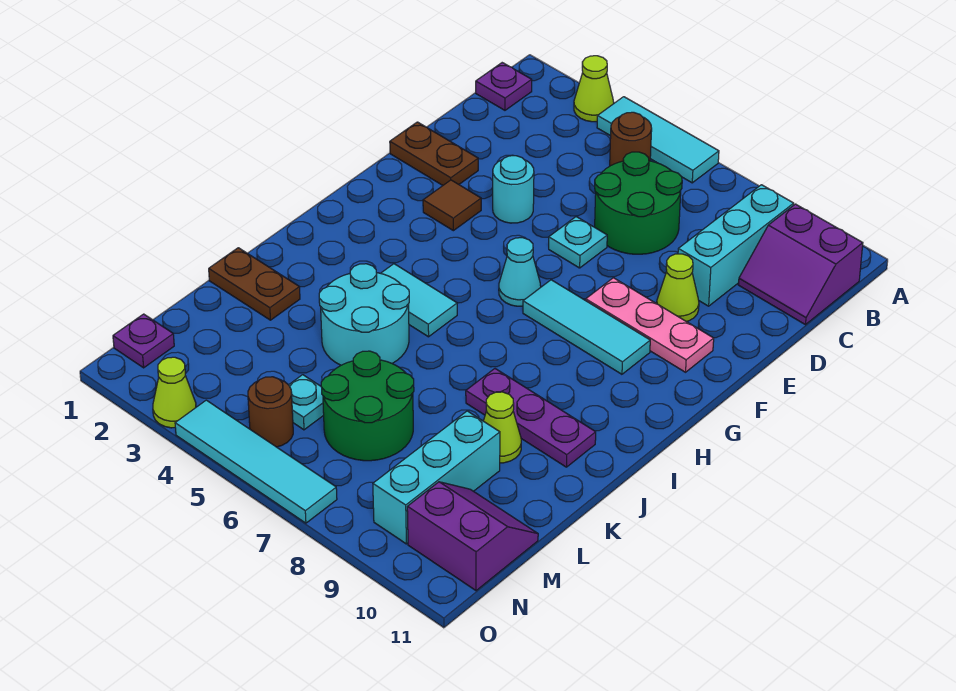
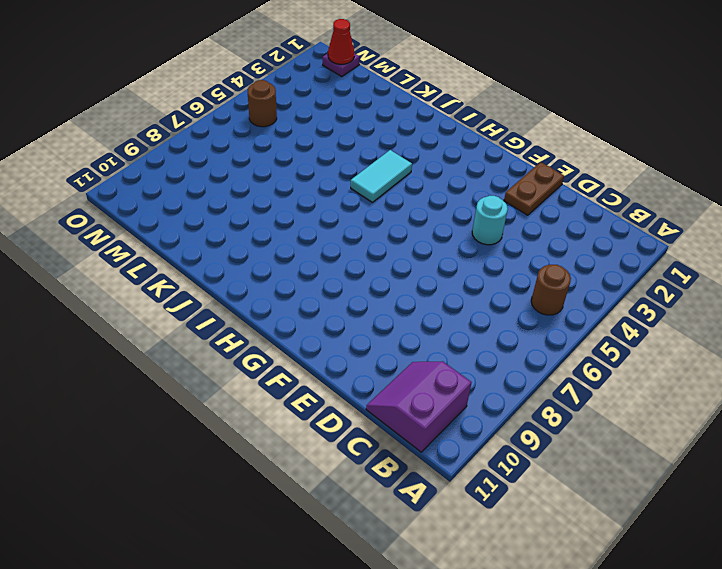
red cone N1 level 2 -> none
none -> lime cone A3 level 1
none -> cyan tile A4:A6 level 1
none -> purple plate B1 level 1

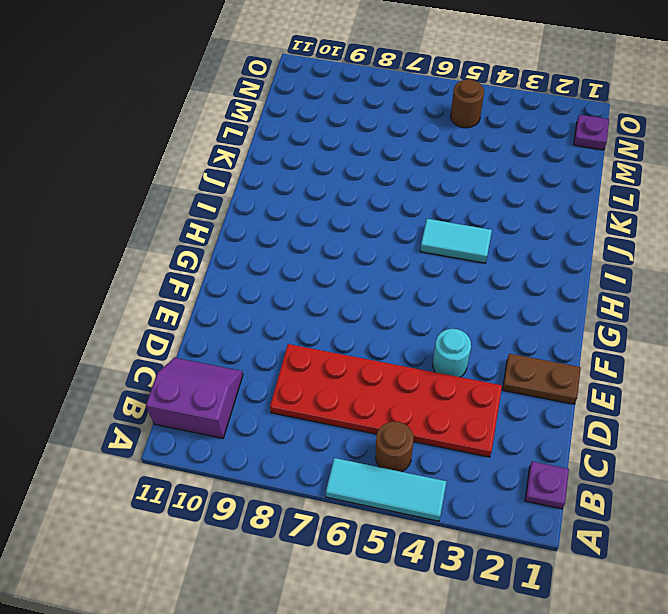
red plate C3:D8 level 1 -> green round brick C6:D7 level 1
none -> lime cone A3 level 1
none -> cyan brick B9:D9 level 1
none -> cyan plate E6 level 1

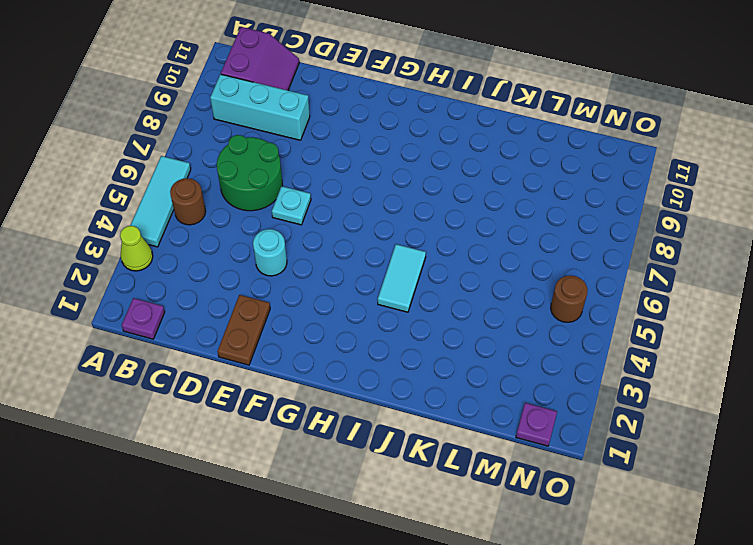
none -> lime cone E9 level 1
none -> brown tile F3 level 1
none -> pink plate F8:F10 level 1

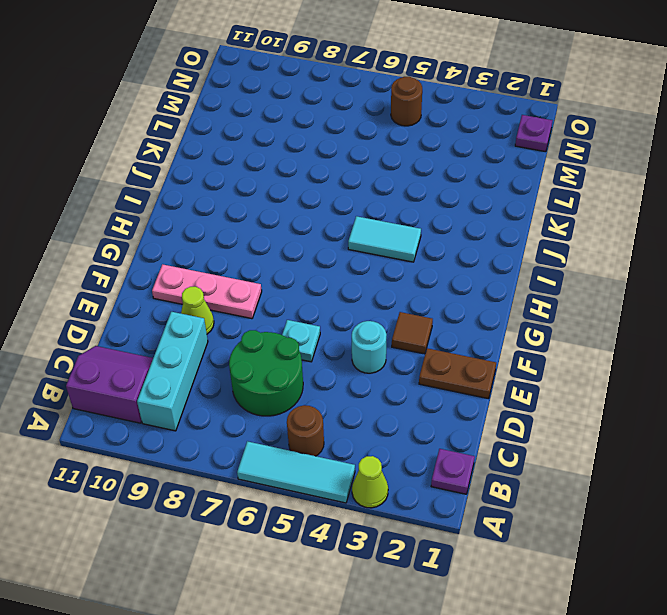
none -> cyan cone G6 level 1
none -> cyan tile G7:G9 level 1
none -> cyan round brick J4:K5 level 1

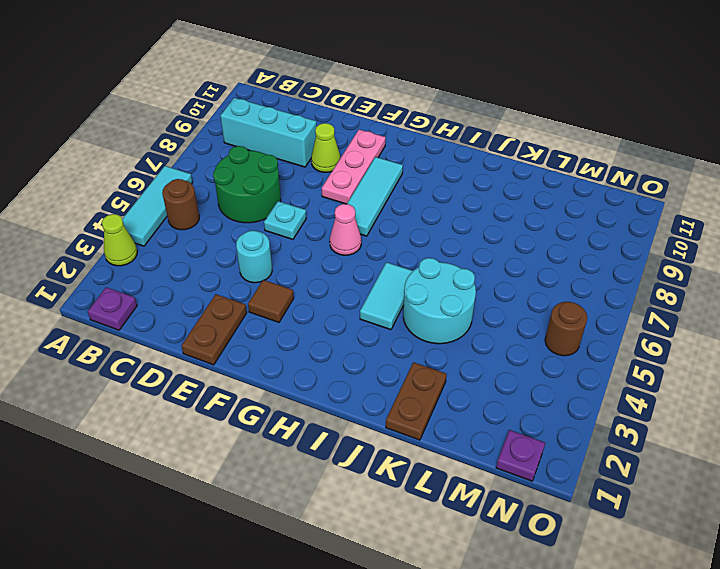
pink cone G6 level 1 -> cyan cone G6 level 1
none -> purple slope B10:C11 level 1 top B
none -> purple plate J8:J10 level 1
none -> lime cone K9 level 1

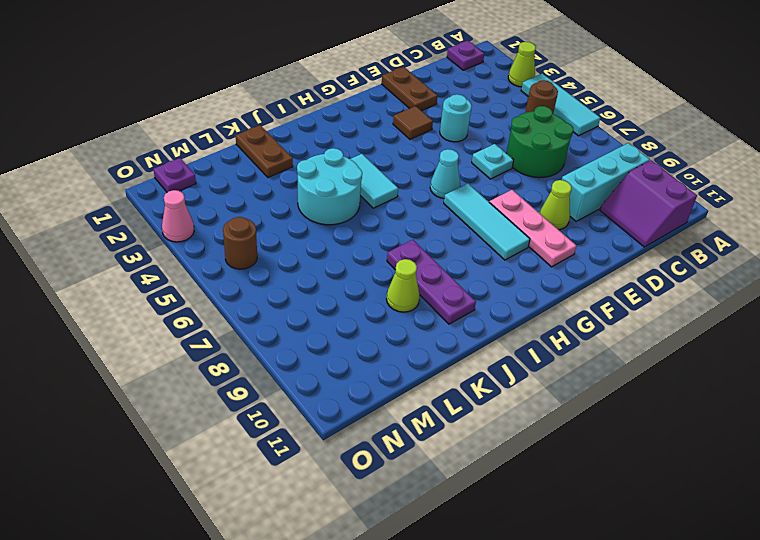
pink cone O3 level 1 -> lime cone O3 level 1
none -> green round brick L6:M7 level 1
none -> cyan brick L9:N9 level 1
none -> cyan plate M5 level 1

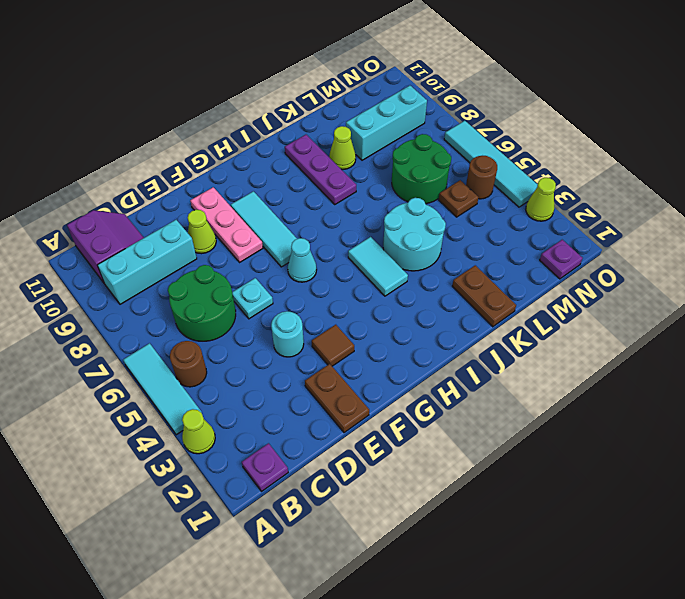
brown plate M5 level 1 -> cyan plate M5 level 1
none -> purple slope M10:N11 level 1 top N

